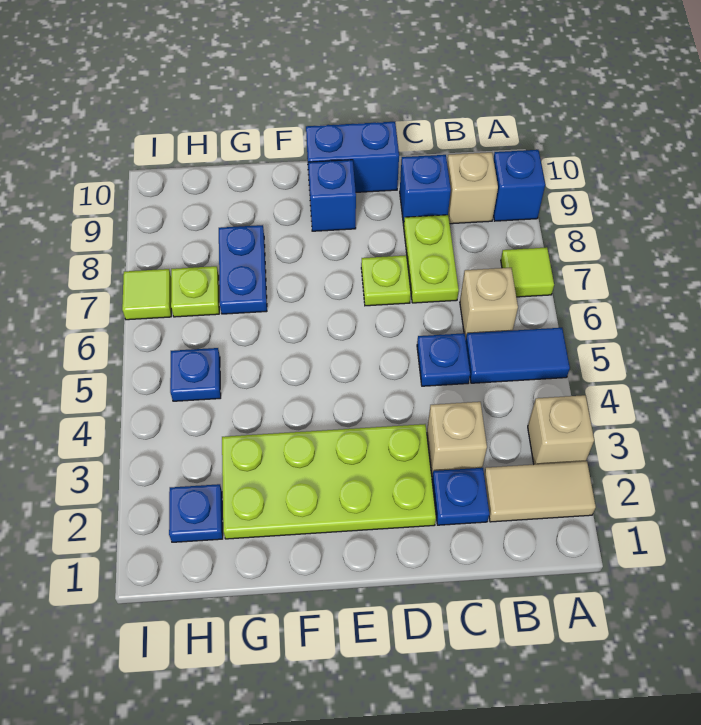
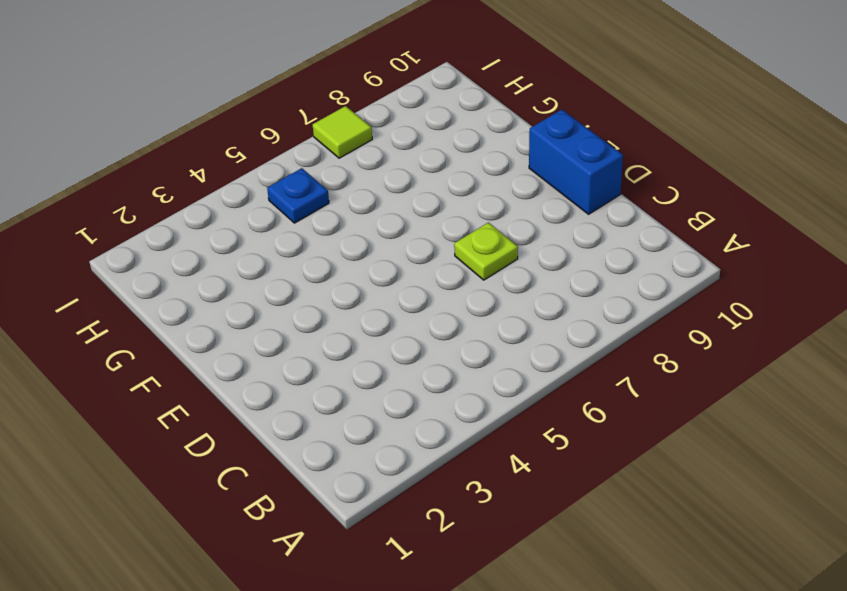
none -> tan tile A2:B2 level 1
none -> tan brick A3 level 1
none -> blue tile A5:B5 level 1

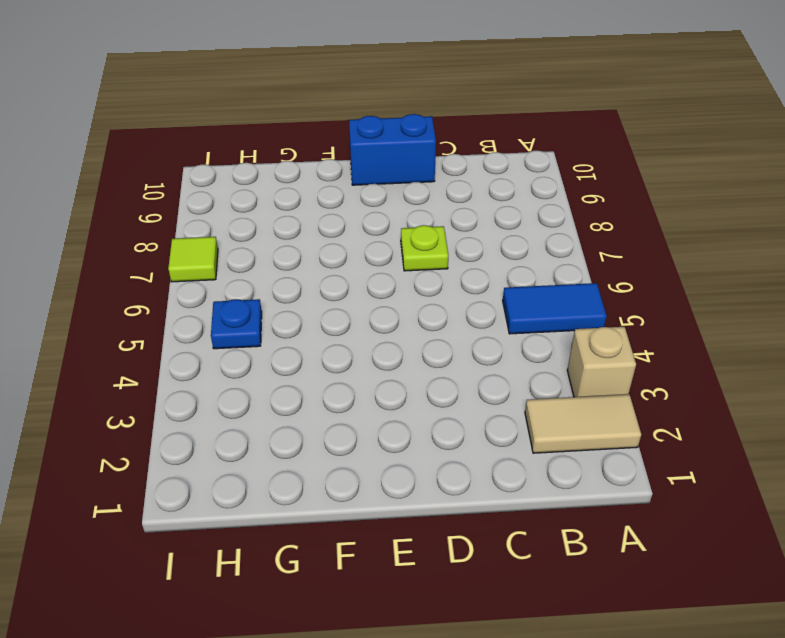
none -> lime tile A7 level 1
none -> blue brick A9 level 1
none -> tan brick B6 level 1

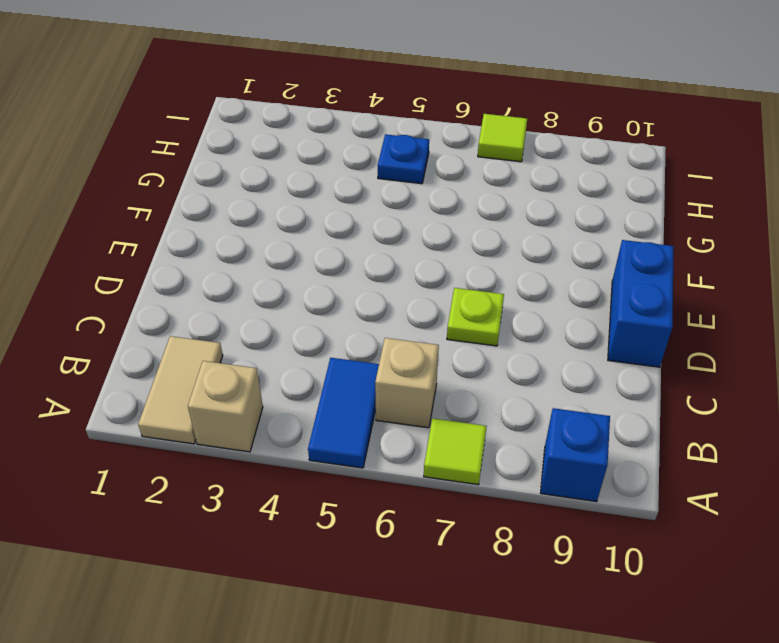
none -> tan brick B9 level 1
none -> blue plate C2 level 1
none -> tan brick C3 level 1

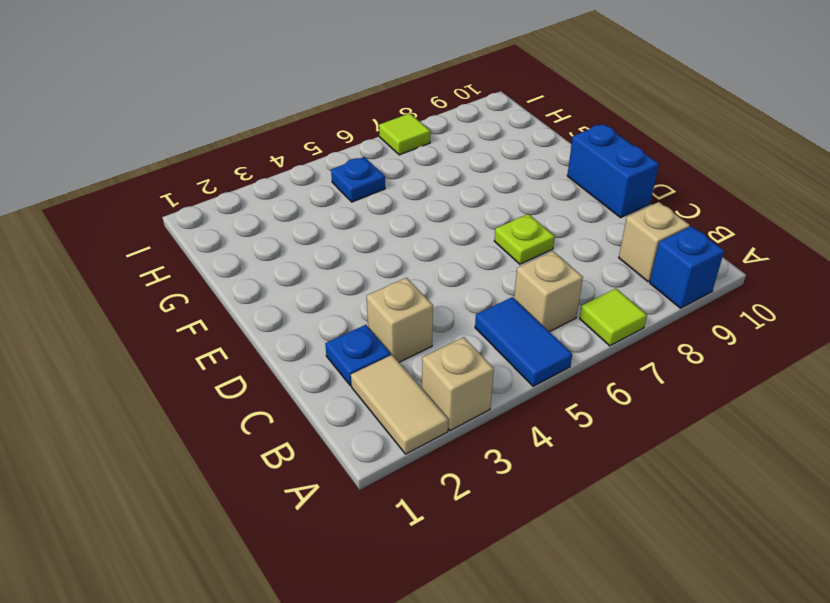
none -> blue plate C5 level 1
none -> lime plate C7:C8 level 1
none -> blue brick C9 level 1

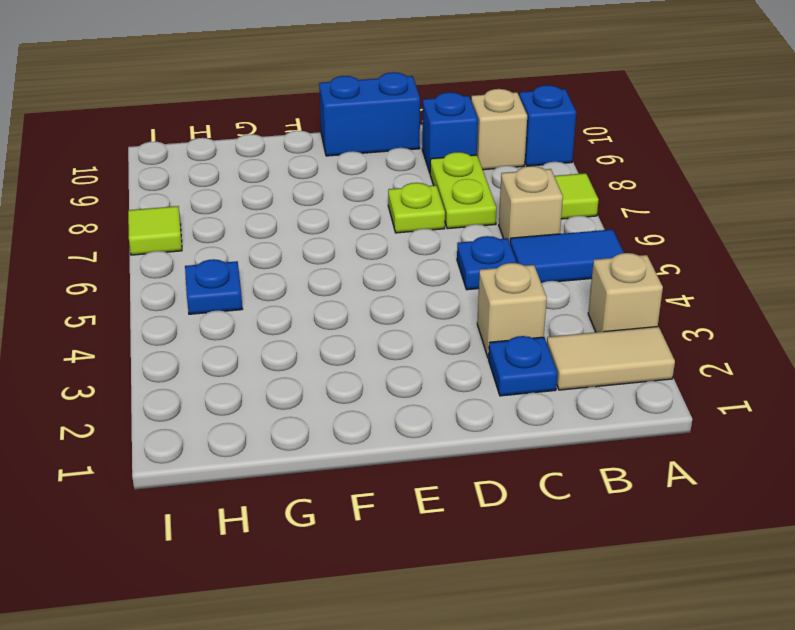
none -> lime plate D2:G3 level 1
none -> blue brick E9 level 1
none -> blue plate G7:G8 level 1

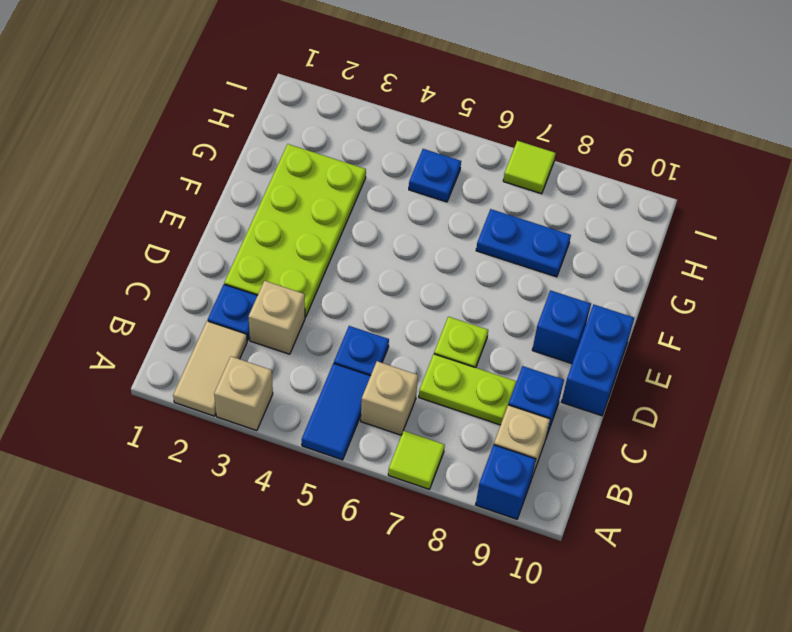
none -> blue plate H2 level 1
none -> lime plate H7 level 1

